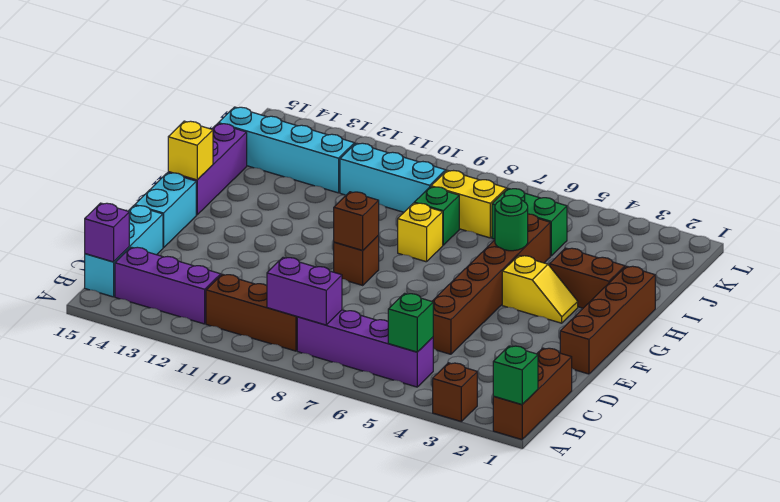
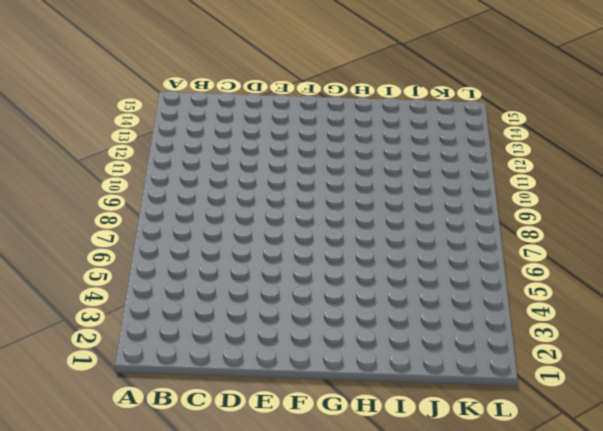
none -> brown brick A1:C1 level 1
none -> brown brick A3 level 1
none -> purple brick B5:B8 level 1

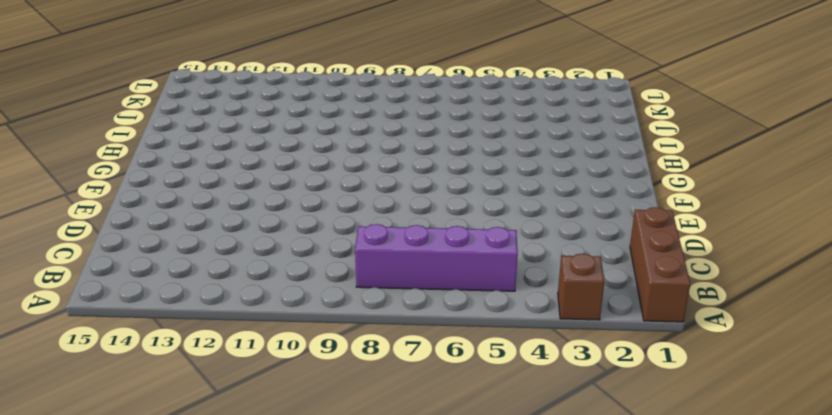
none -> brown brick B9:B11 level 1
none -> purple brick B12:B14 level 1
none -> cyan brick B15:D15 level 1

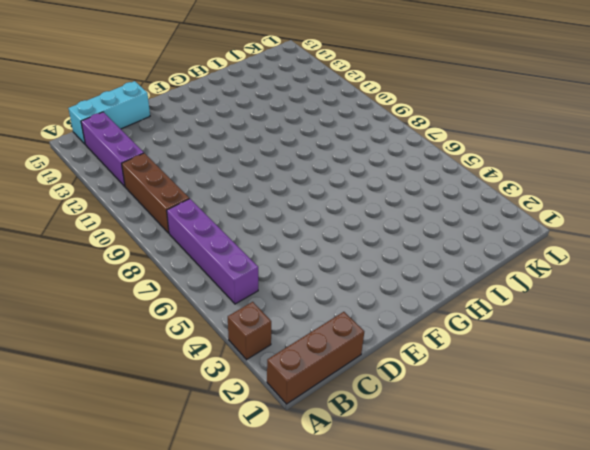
none -> brown brick D5:I5 level 1
none -> brown brick E1:H1 level 1
none -> cyan brick E15:F15 level 1

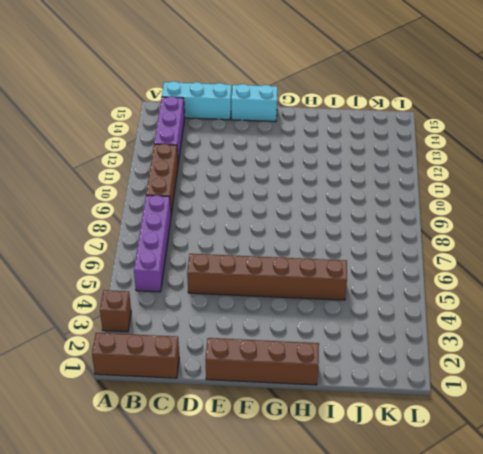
none -> brown brick F9 level 1
none -> yellow slope G3:G4 level 1 top 4
none -> purple brick G15:I15 level 1

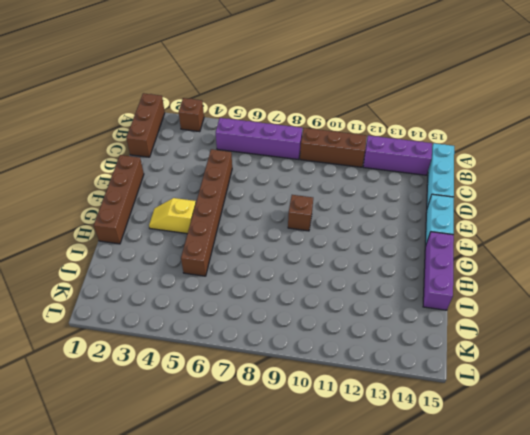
none -> brown brick H2:H3 level 1
none -> yellow brick H8 level 1
none -> green brick I8 level 1

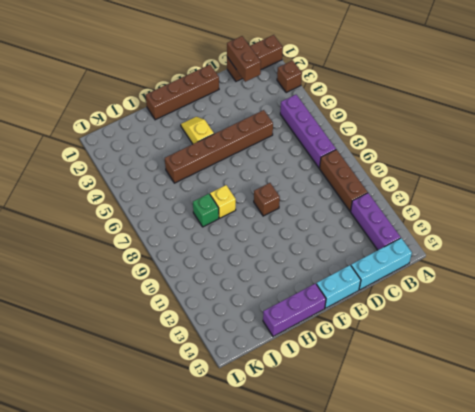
brown brick C1:C2 level 2 -> brown brick H2:H3 level 1
none -> green brick J5:J6 level 1
none -> yellow brick J7:J8 level 1
none -> cyan brick J9:J11 level 1

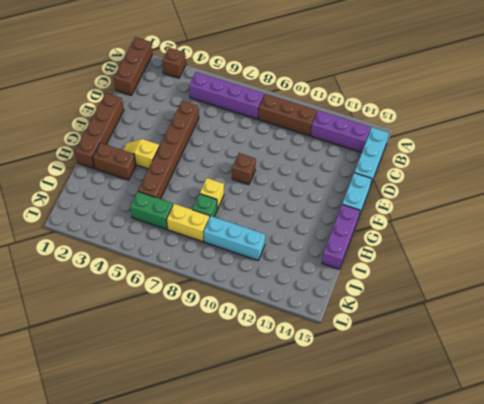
none -> cyan brick J12:J15 level 1
none -> green brick A1 level 2
none -> green brick B5 level 2

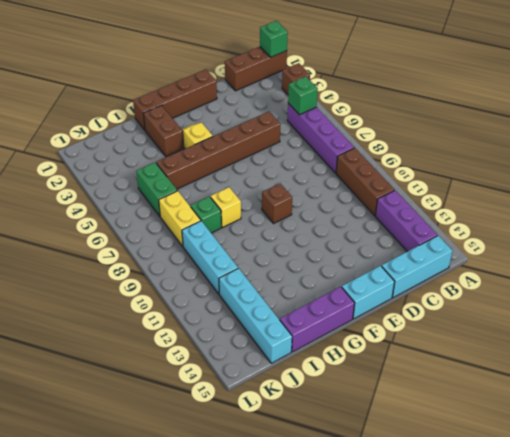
none -> purple brick B8:B9 level 2
none -> purple brick B15 level 2
none -> brown brick F9 level 2

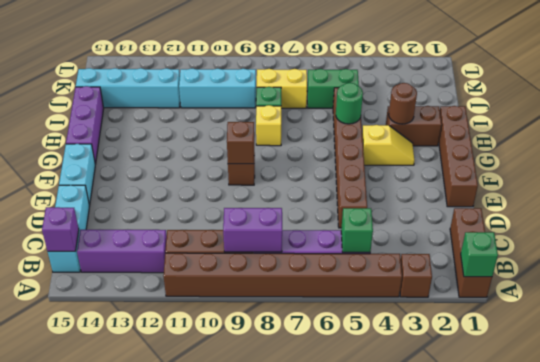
brown brick A4:A11 level 1 -> none
brown round brick H3 level 2 -> none
none -> yellow brick G15 level 2

